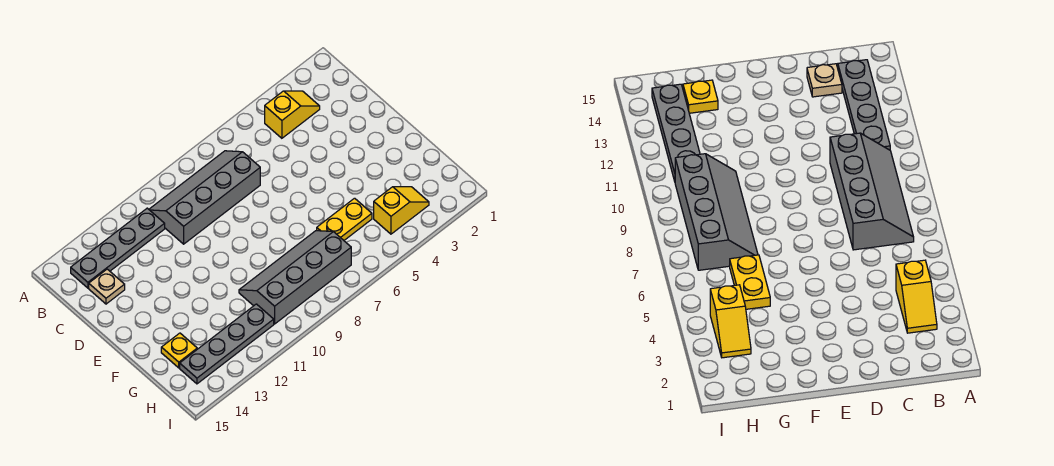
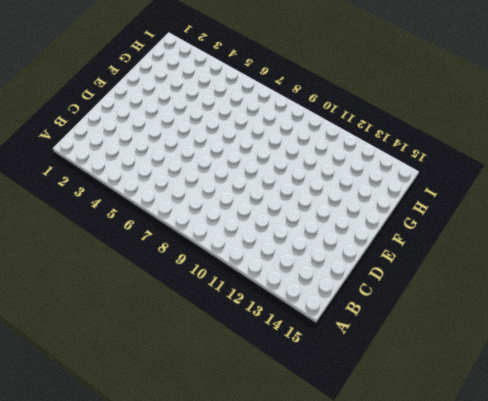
none -> yellow slope B3:B4 level 1 top 4
none -> grey slope B7:C10 level 1 top C

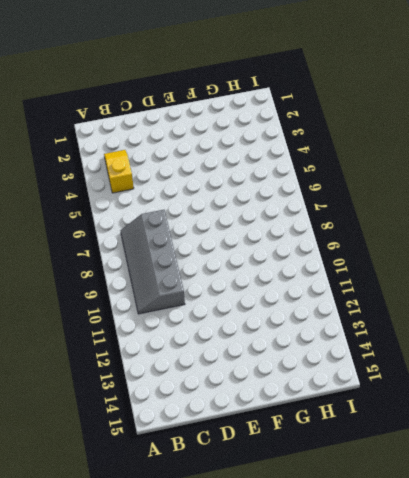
none -> grey plate B11:B14 level 1
none -> tan plate C14 level 1

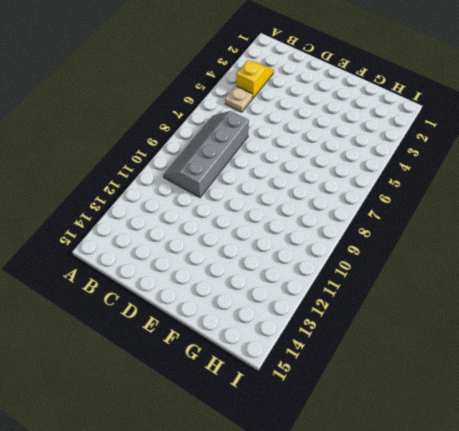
tan plate B5 level 1 -> tan plate C14 level 1
none -> grey plate B11:B14 level 1
none -> yellow plate G5:G6 level 1

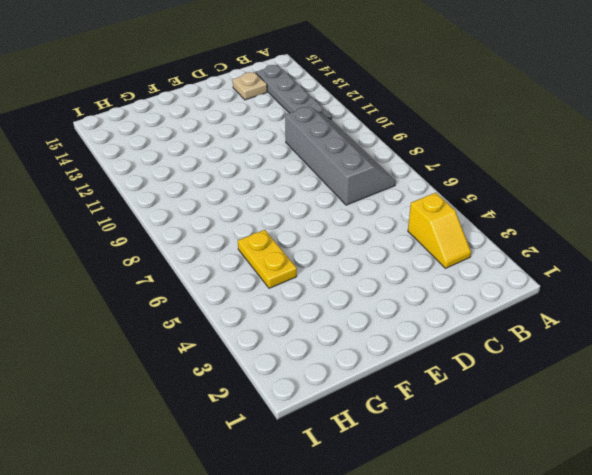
none -> grey slope G7:H10 level 1 top H
none -> yellow plate G14 level 1

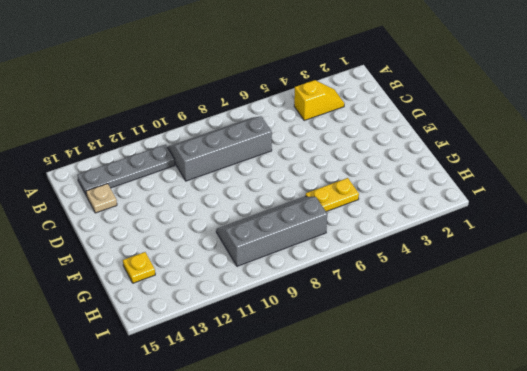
none -> yellow slope H3:H4 level 1 top 4
none -> grey plate H11:H14 level 1

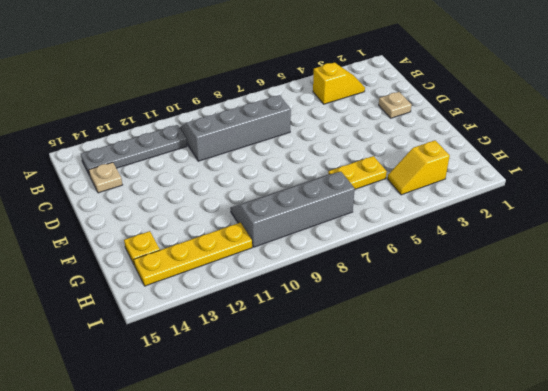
tan plate D2 level 1 -> none
yellow slope H3:H4 level 1 top 3 -> yellow slope H3:H4 level 1 top 4
yellow plate H11:H14 level 1 -> grey plate H11:H14 level 1

